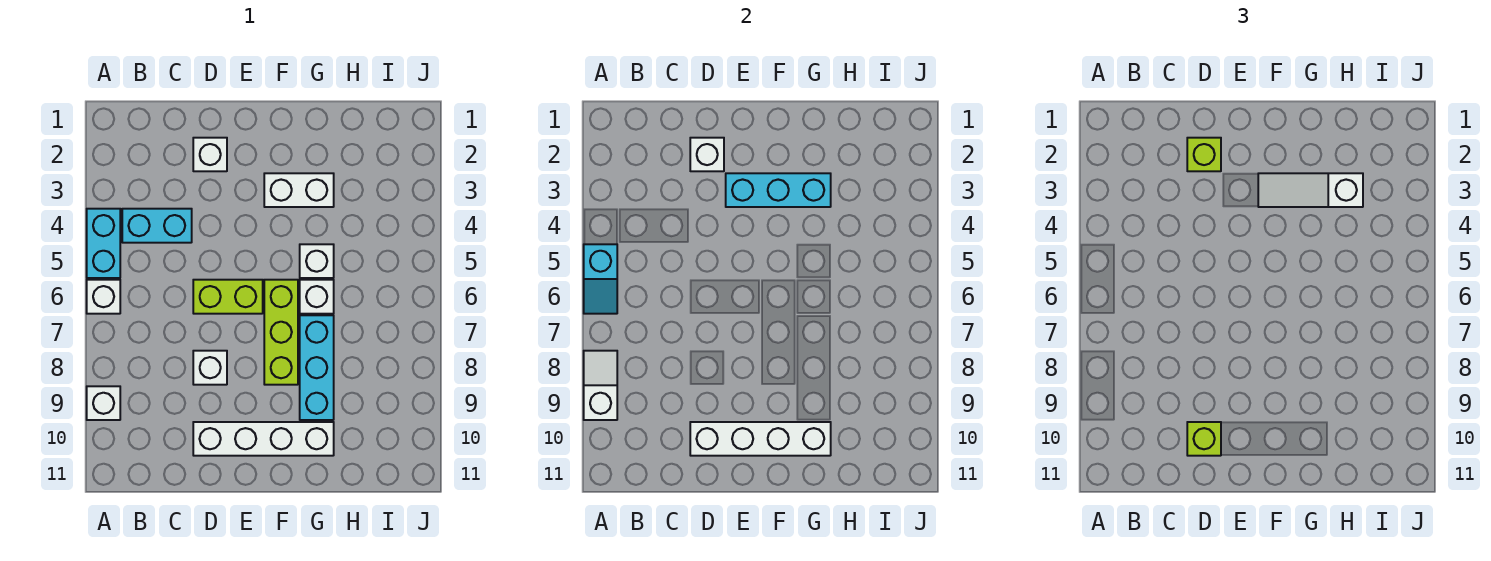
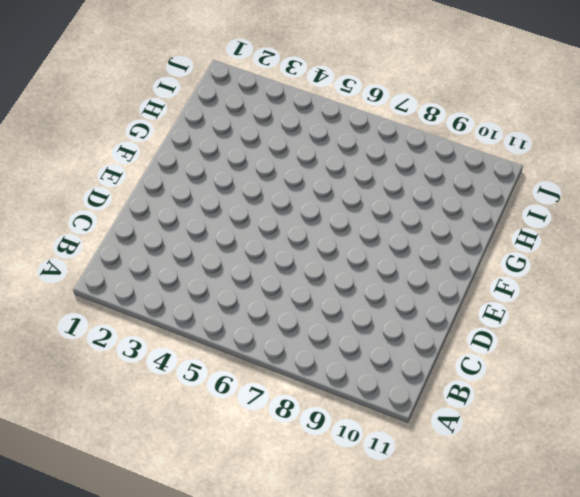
none -> cyan brick A4:A5 level 1
none -> white brick A6 level 1
none -> white brick A9 level 1

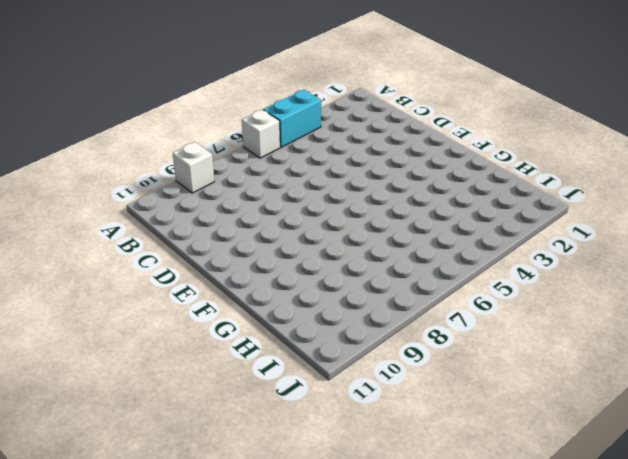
none -> cyan brick B4:C4 level 1
none -> white brick D2 level 1
none -> lime brick D6:E6 level 1

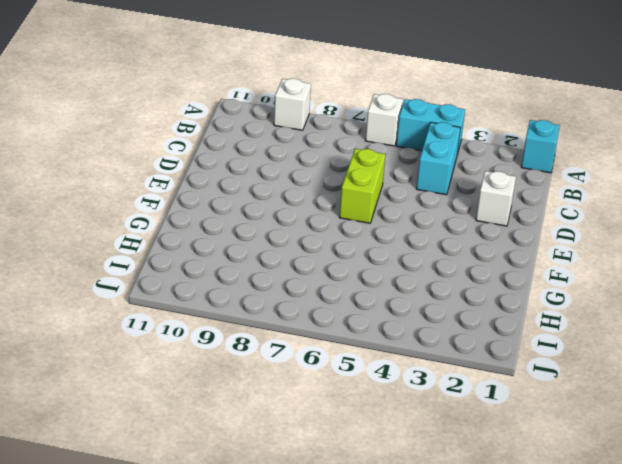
cyan brick A1 level 1 -> none
none -> white brick D8 level 1
none -> white brick D10:G10 level 1
none -> white brick F3:G3 level 1

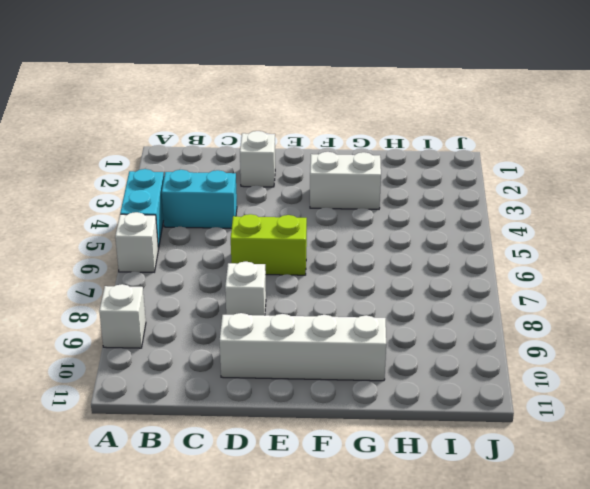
none -> lime brick F6:F8 level 1
none -> white brick G5 level 1
none -> white brick G6 level 1

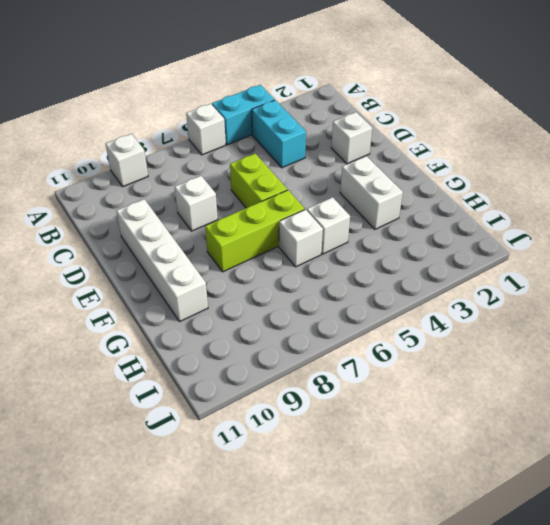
none -> cyan brick G7:G9 level 1
none -> cyan slope A5:A6 level 2 top 5
none -> white slope A8:A9 level 2 top 9

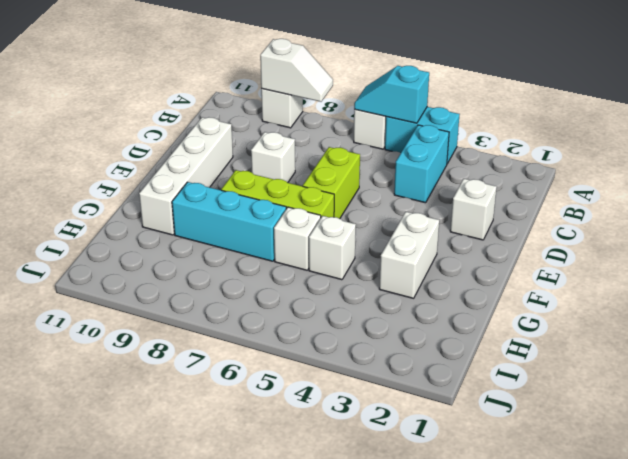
none -> white brick D2 level 2
none -> white brick D10:G10 level 2
none -> cyan brick E3:G3 level 2

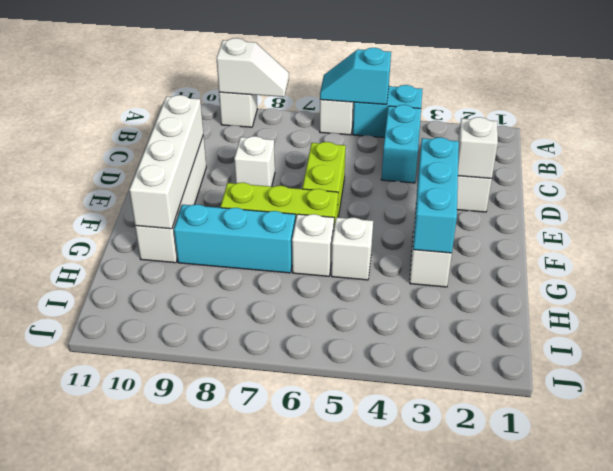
none -> lime brick D2 level 3
none -> lime brick D10 level 3
none -> white slope F3:H3 level 3 top H

